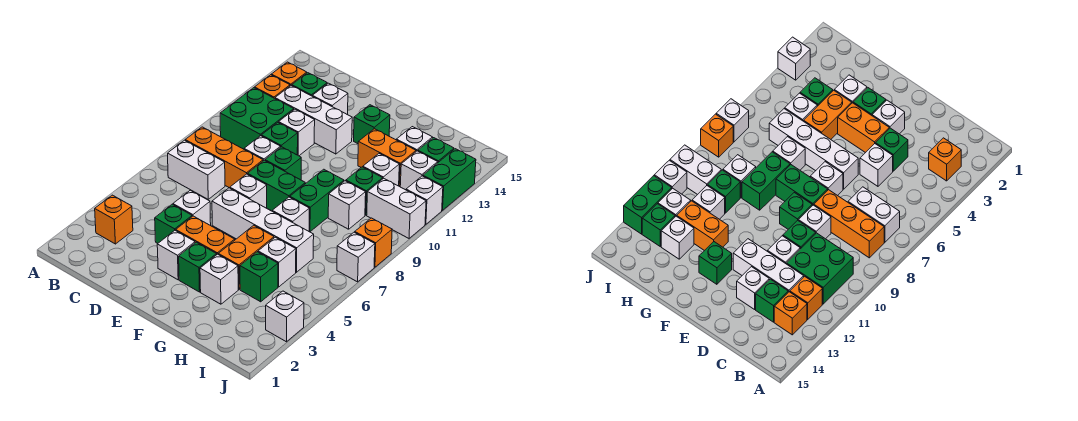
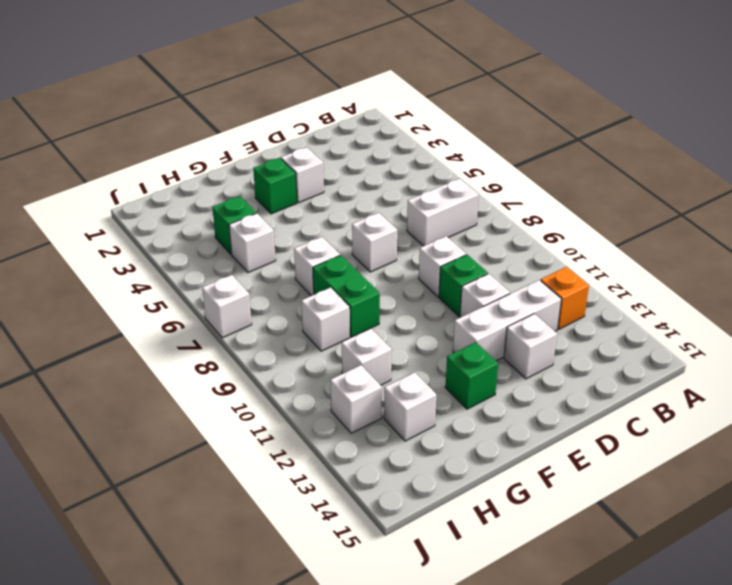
none -> orange brick B3 level 1
none -> orange brick B8:D8 level 1
none -> green brick B10:C11 level 1
none -> orange brick B13 level 1

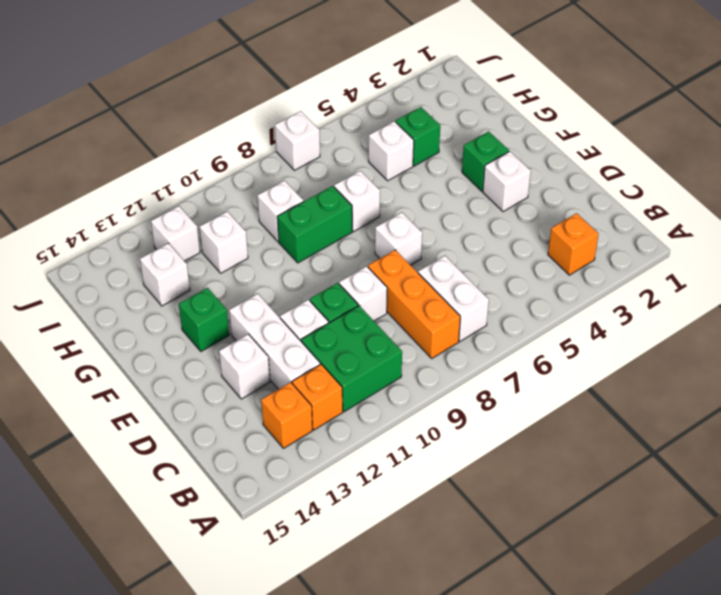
none -> green brick C13 level 1
none -> green brick D4 level 1
none -> white brick D5 level 1
none -> orange brick E4:F4 level 1

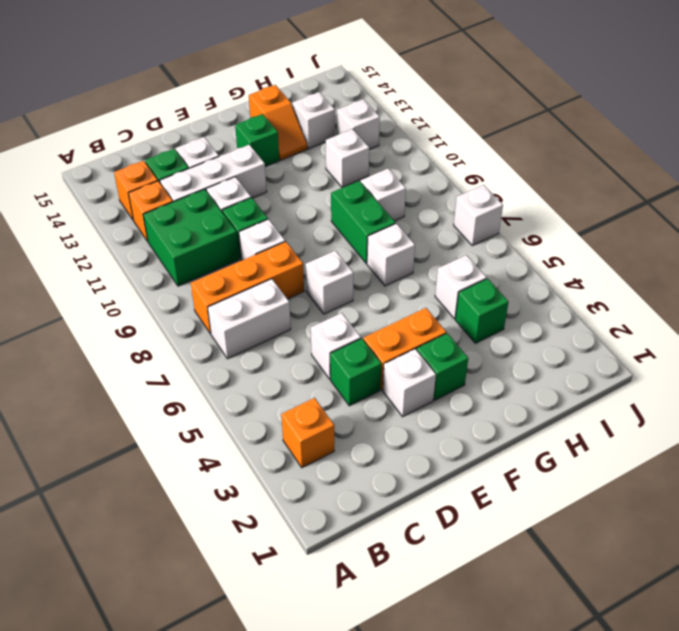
orange slope G13:G14 level 1 top 14 -> none
none -> white brick E6:H6 level 1
none -> green brick E8:F8 level 1
none -> green brick E9 level 1
none -> white brick G3 level 1

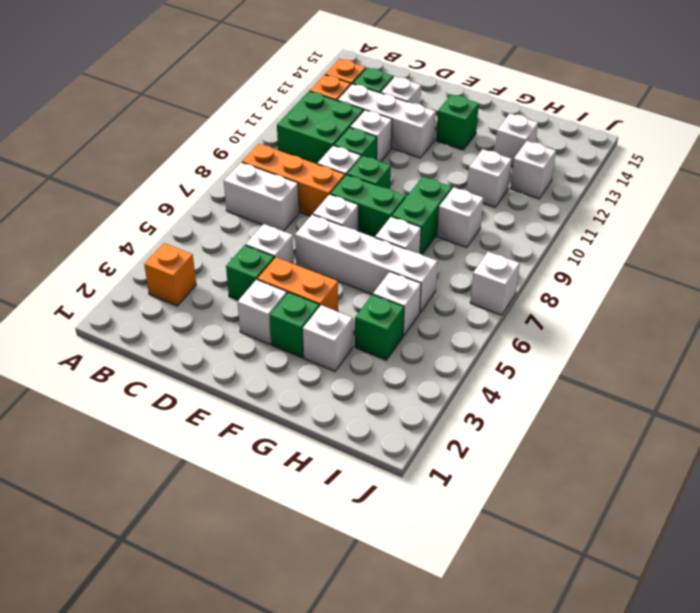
none -> orange brick G4:G5 level 1
none -> orange brick G12:H12 level 1
none -> green brick H10 level 1
none -> white brick I10:J10 level 1

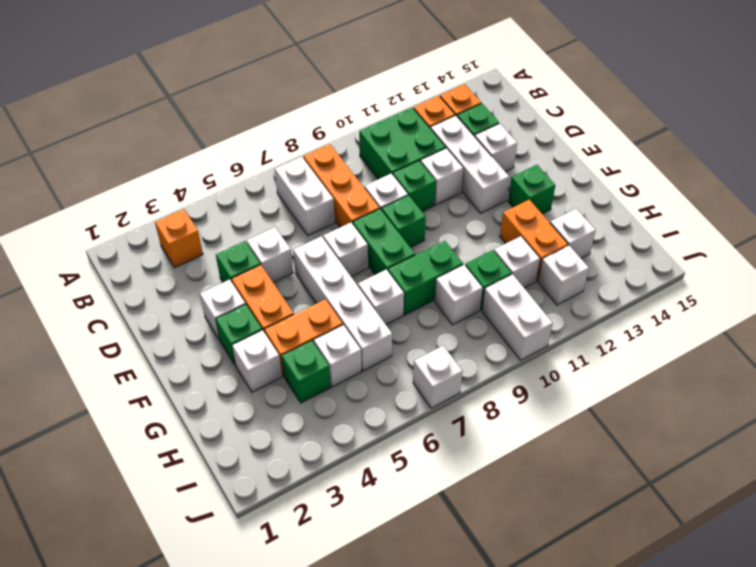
none -> green brick I13 level 1
none -> white brick J3 level 1
none -> orange brick J8 level 1
none -> white brick J11 level 1

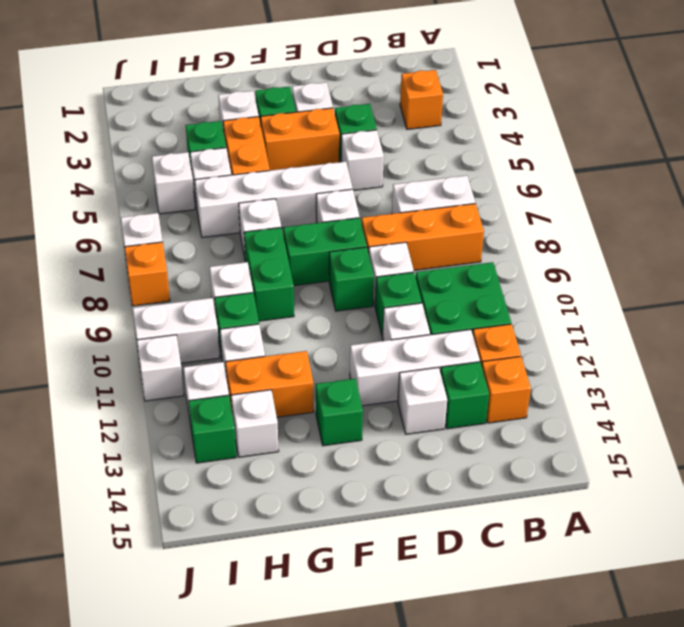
white brick I5 level 1 -> white brick J3 level 1
none -> green brick J12:J13 level 1

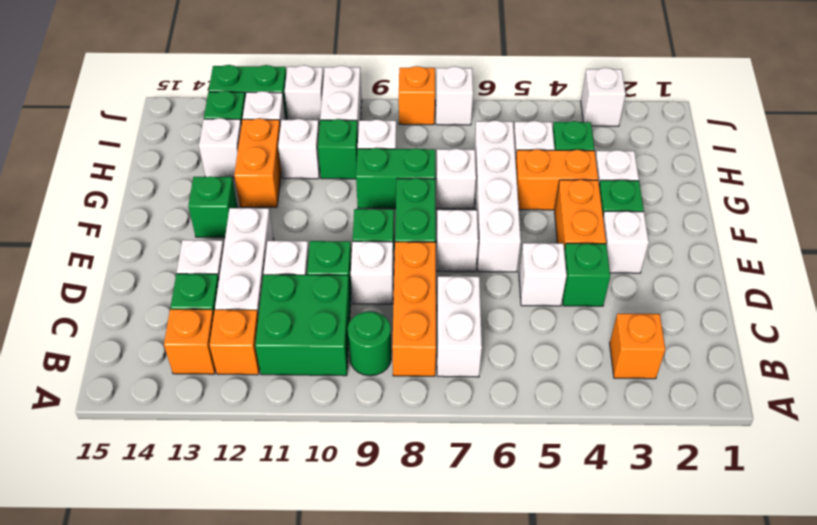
green round brick B9 level 1 -> none

